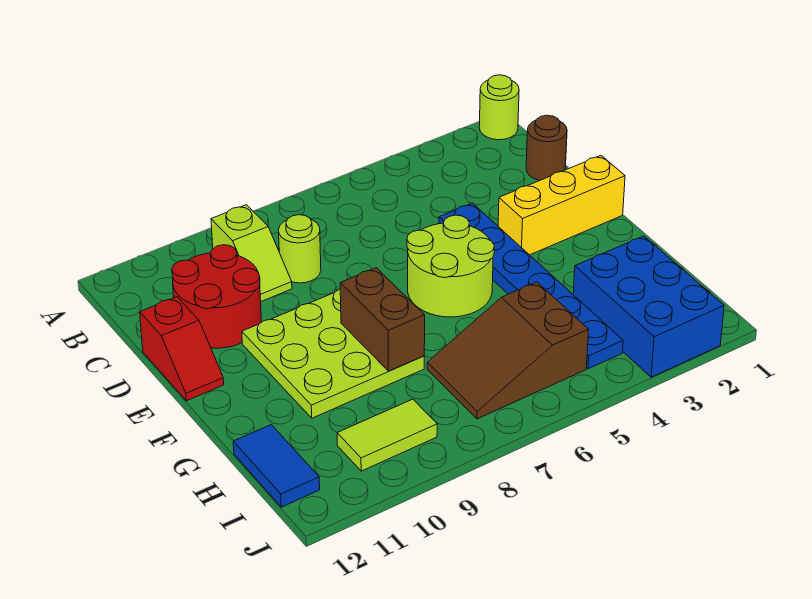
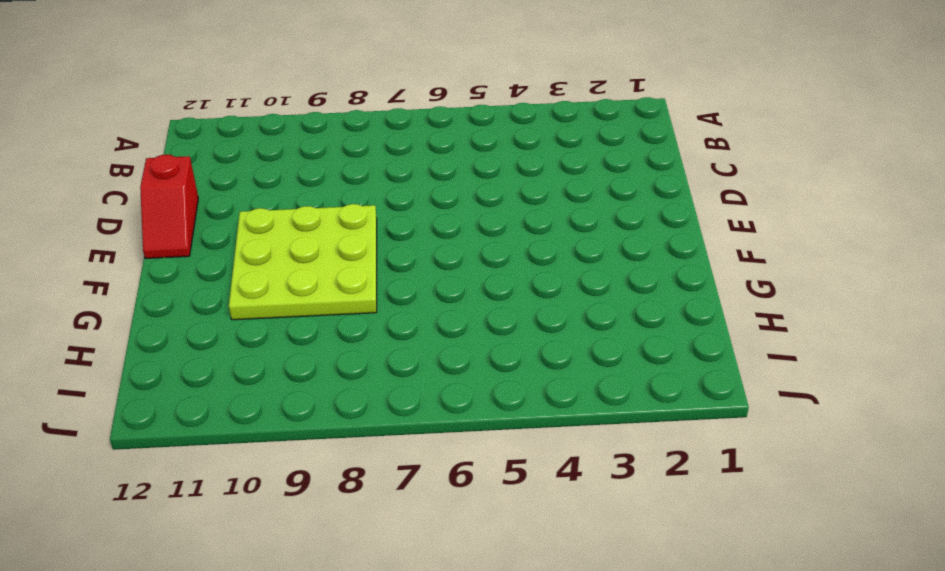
none -> lime round brick A1 level 1
none -> lime slope B9:C9 level 1 top B
none -> brown round brick C1 level 1

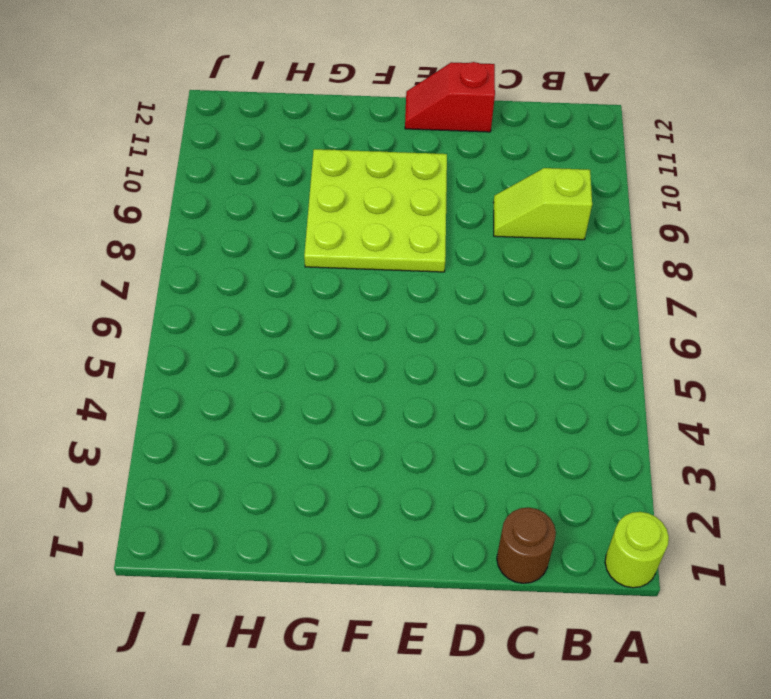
none -> lime round brick C8 level 1
none -> red round brick C10:D11 level 1
none -> blue plate D4:I4 level 1

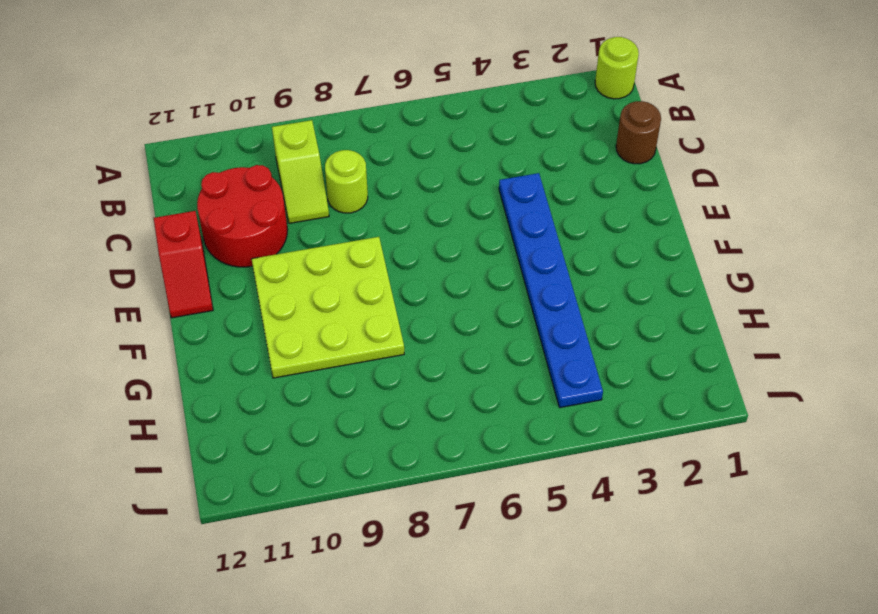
none -> yellow brick E1:E3 level 1
none -> lime round brick E5:F6 level 1
none -> blue brick H2:J3 level 1

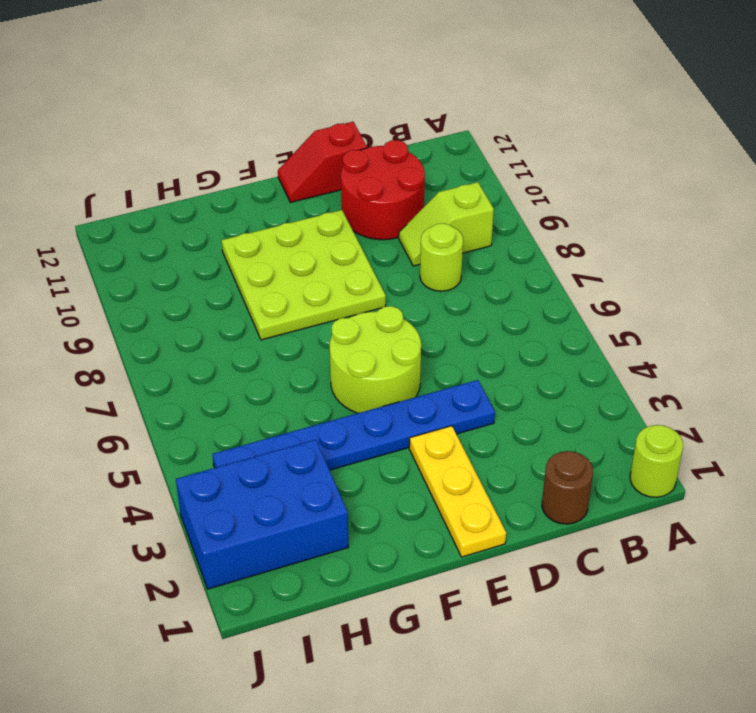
yellow plate E1:E3 level 1 -> yellow brick E1:E3 level 1
none -> brown slope H5:I7 level 1 top 5
none -> blue tile H12:I12 level 1
none -> lime tile I9:I10 level 1

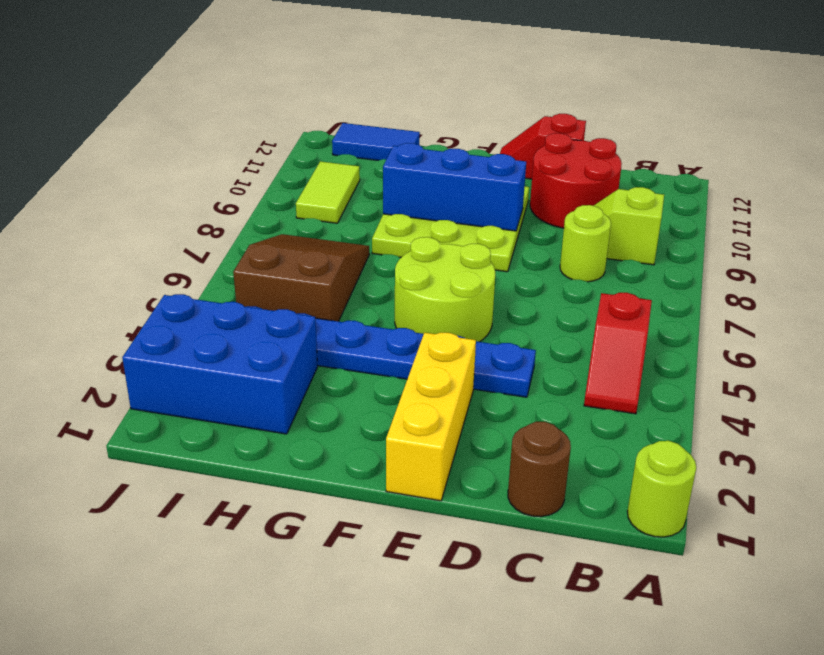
red slope B4:B5 level 1 top 5 -> none
blue brick E9:G9 level 2 -> none
none -> brown brick F8:G8 level 2

